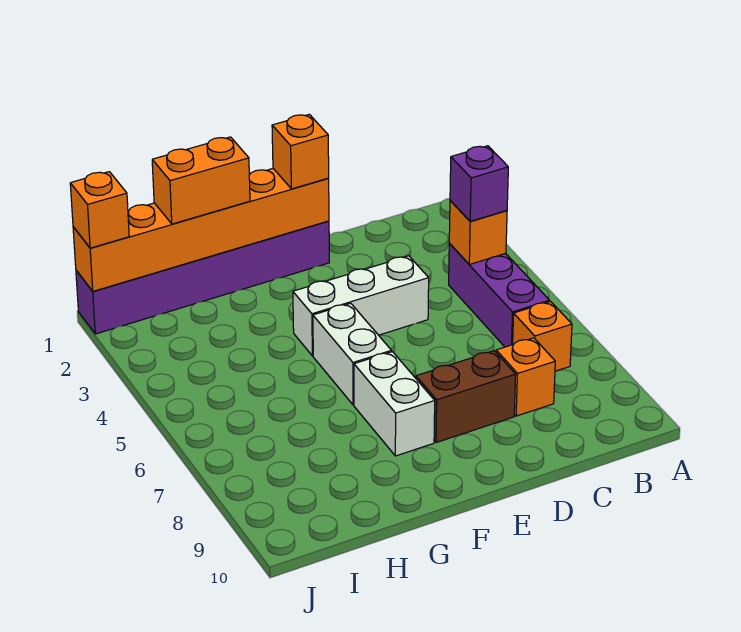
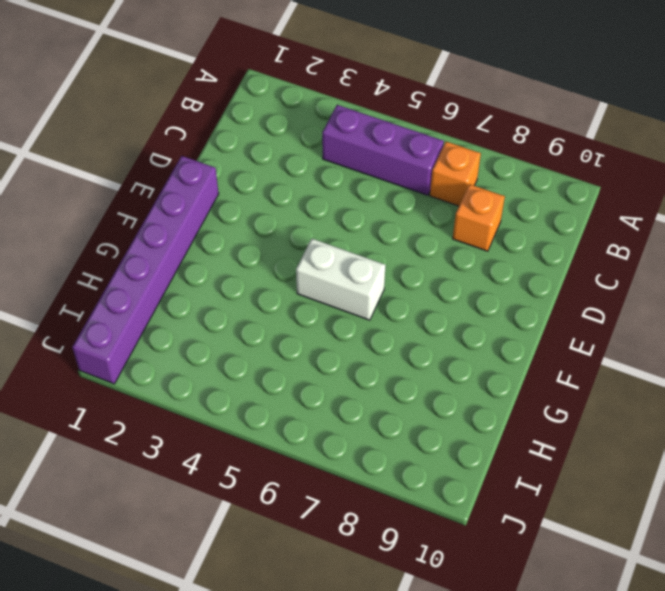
none -> white brick D4:F4 level 1
none -> brown brick D8:E8 level 1
none -> white brick F7:F8 level 1

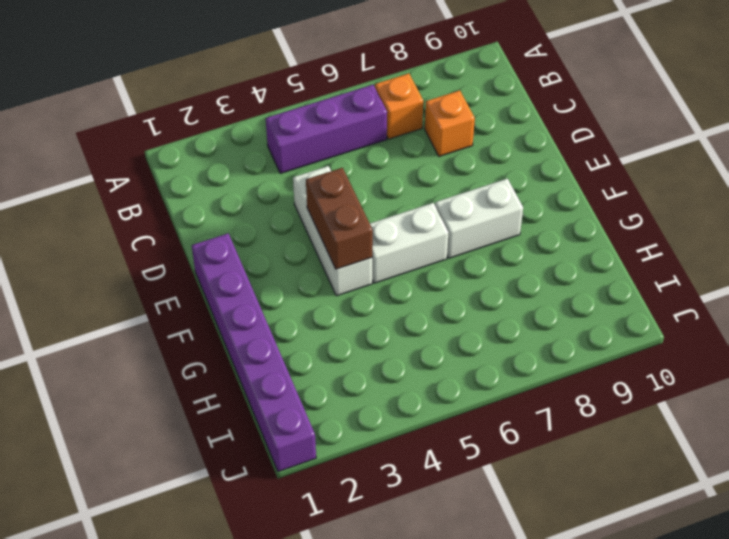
brown brick E4:F4 level 2 -> brown brick D8:E8 level 1
none -> orange brick B4 level 2
none -> orange brick E1:J1 level 2
none -> purple brick B4 level 3

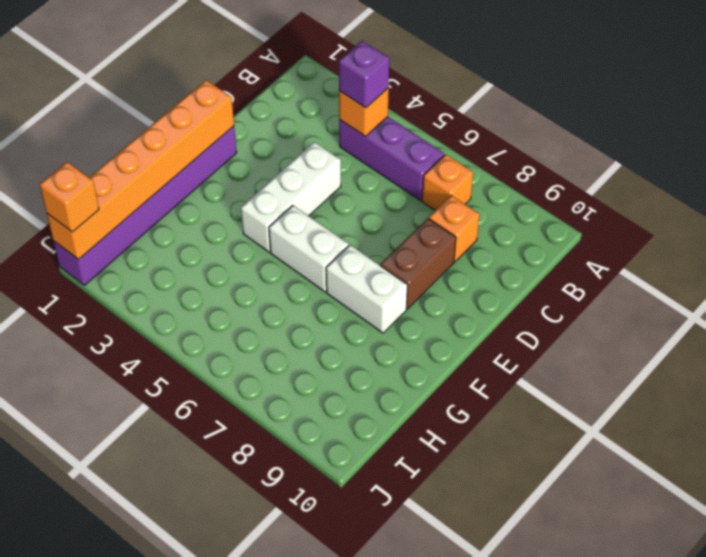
none -> orange brick E1 level 3
none -> orange brick G1:H1 level 3

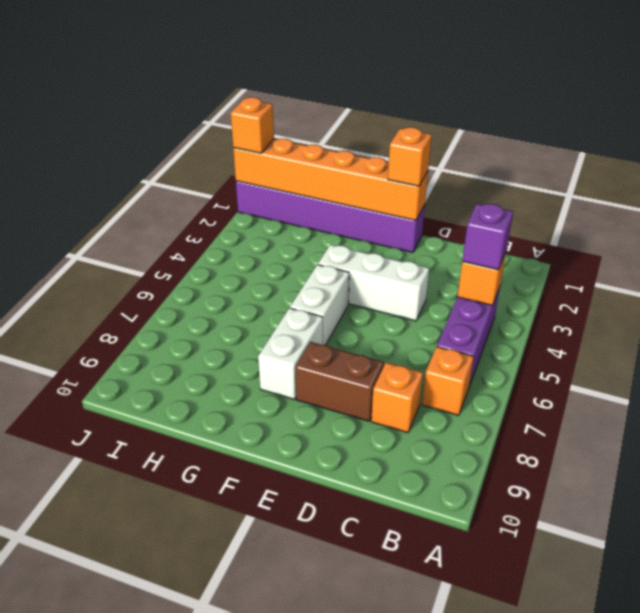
none -> orange brick G1:H1 level 3

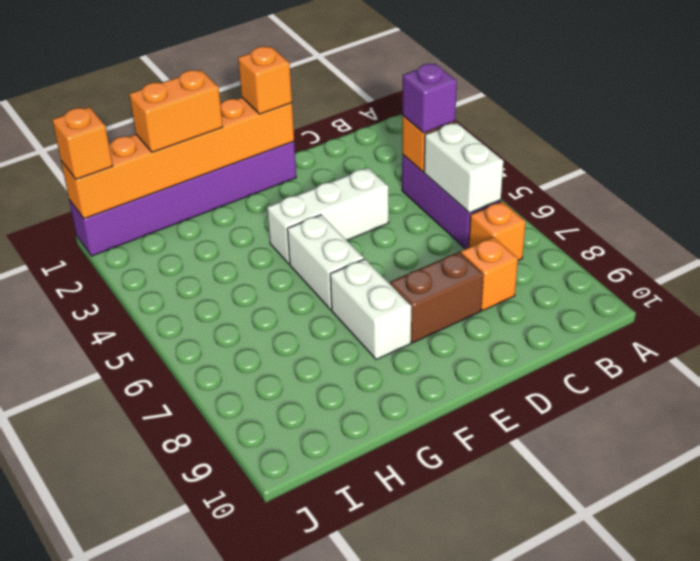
white brick B5:B6 level 2 -> none

